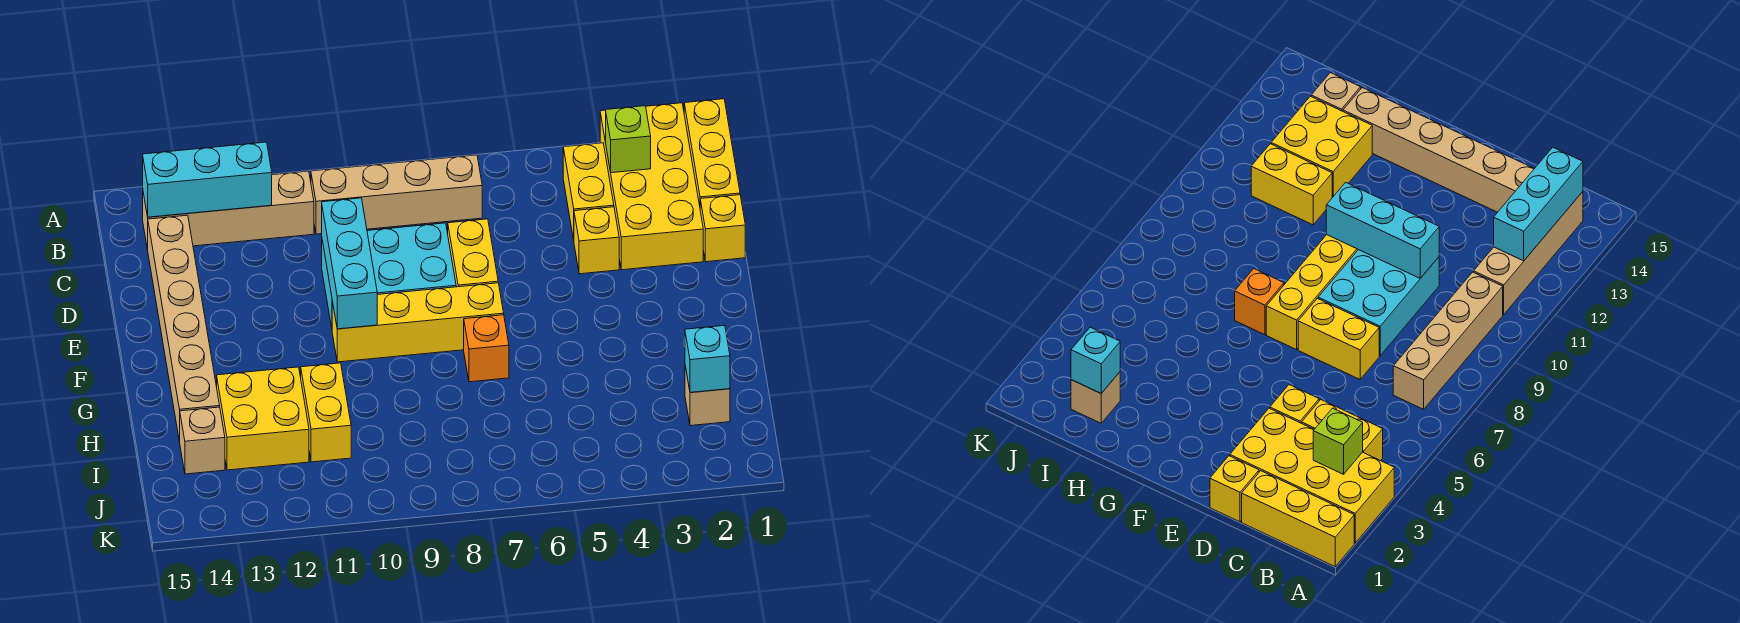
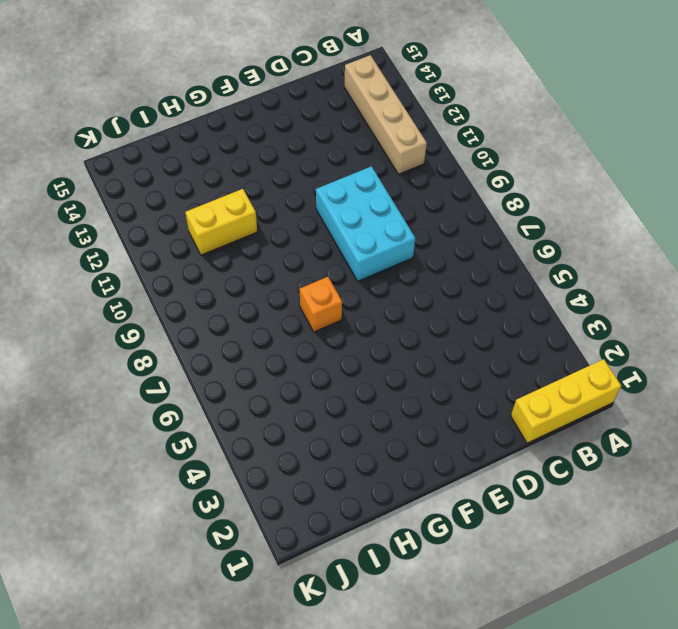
none -> yellow brick A2:D3 level 1
none -> yellow brick B4:C4 level 1
none -> tan brick B7:B10 level 1

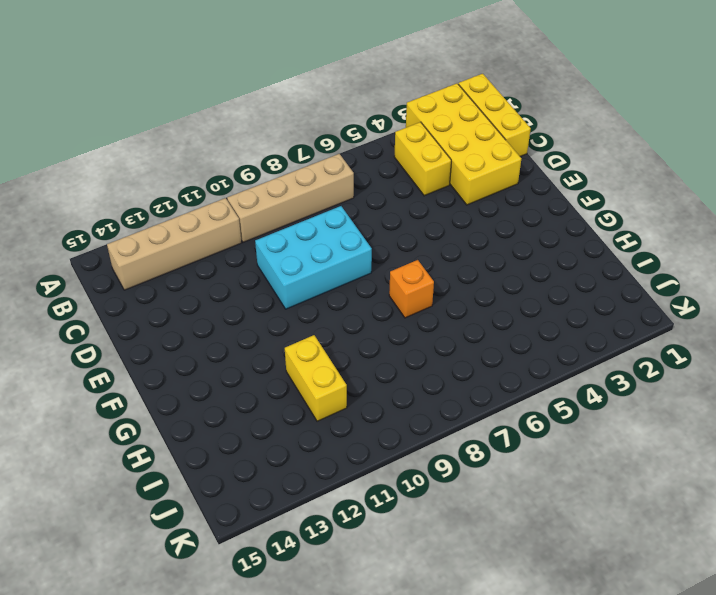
none -> tan brick C14:H14 level 1
none -> yellow brick D1 level 1
none -> yellow brick D4 level 1

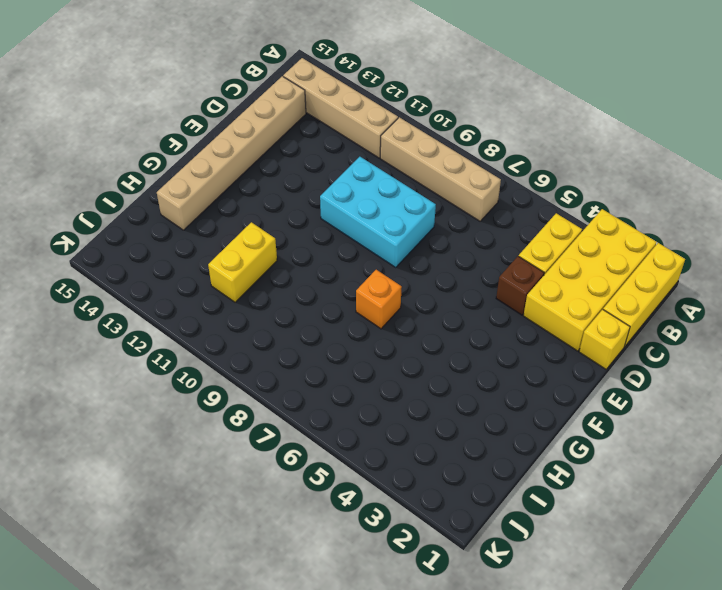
brown brick D4 level 1 -> yellow brick D4 level 1
none -> yellow brick D7:E7 level 1
none -> yellow brick F7:F10 level 1
none -> yellow brick H12:I13 level 1

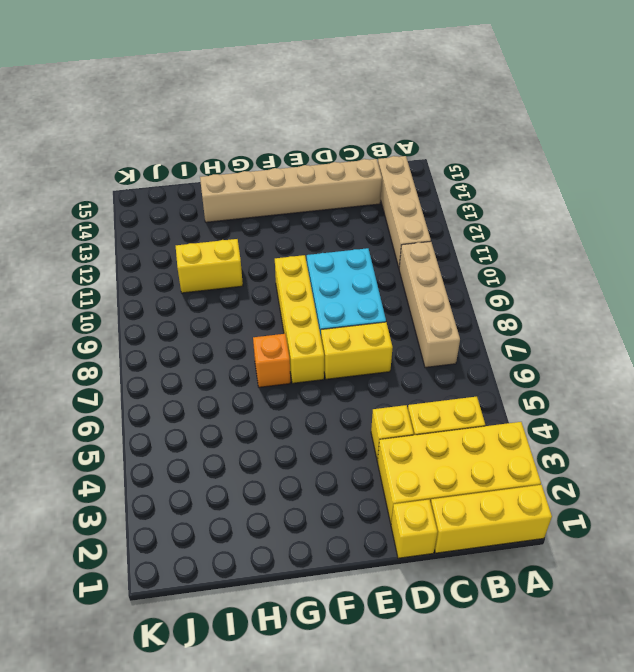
none -> yellow brick H12:I13 level 1
none -> tan brick I2 level 1
none -> tan brick I14 level 1

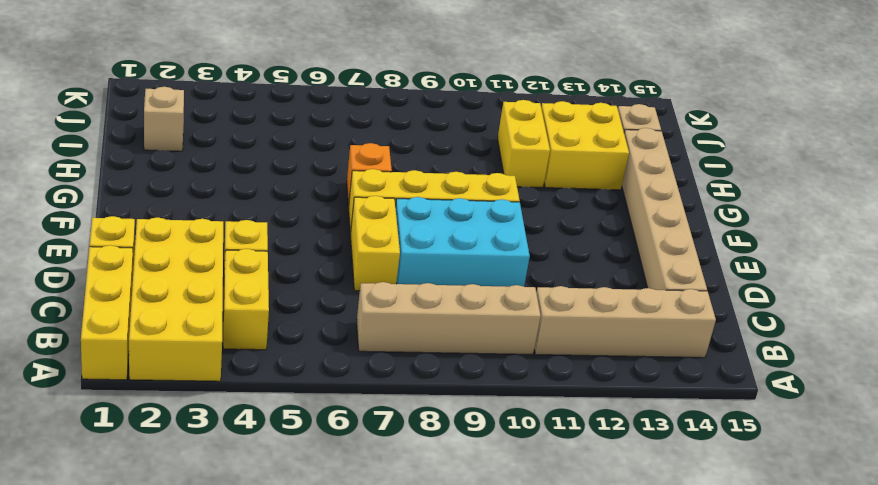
none -> lime brick B3 level 2
none -> cyan brick B12:B14 level 2
none -> cyan brick D10:F10 level 2

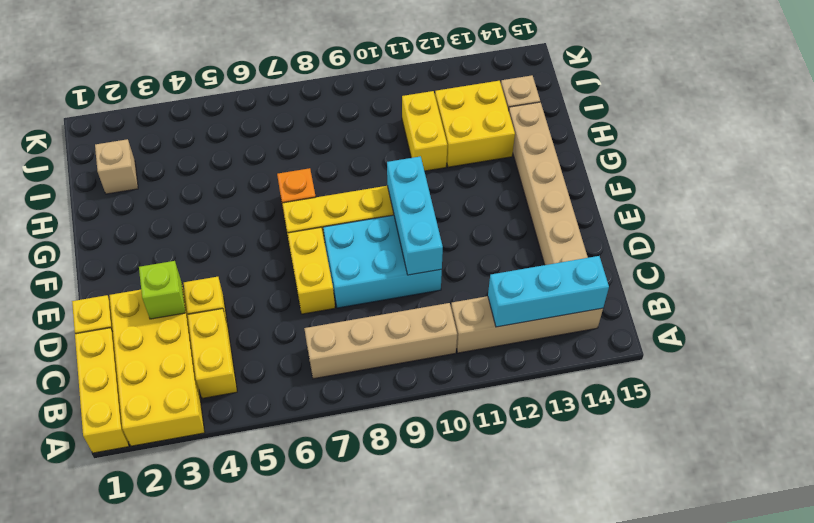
lime brick D3 level 2 -> lime brick B3 level 2
none -> cyan brick I2 level 2

